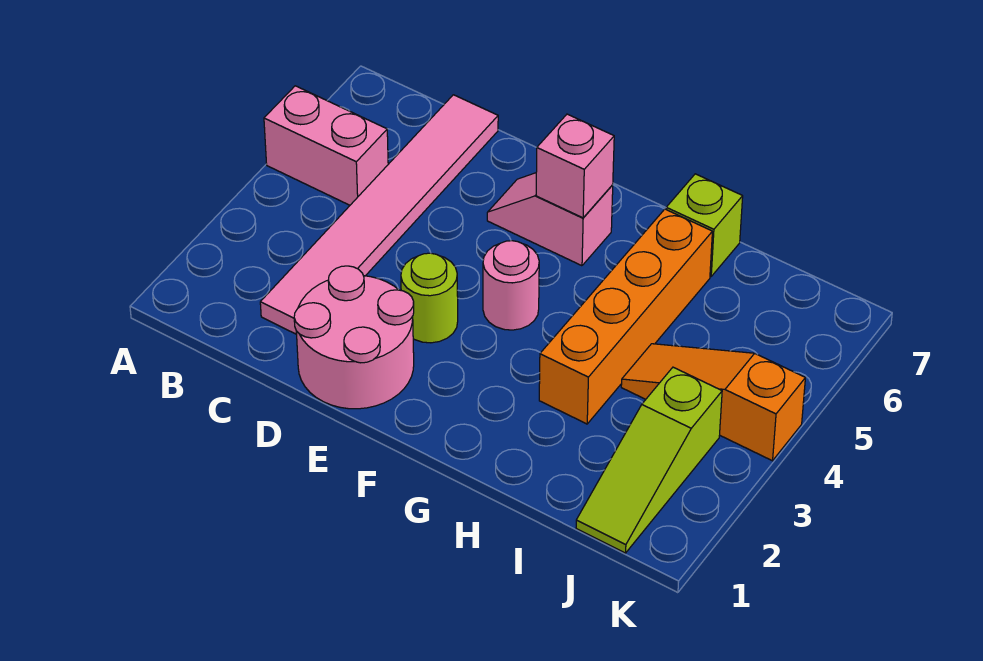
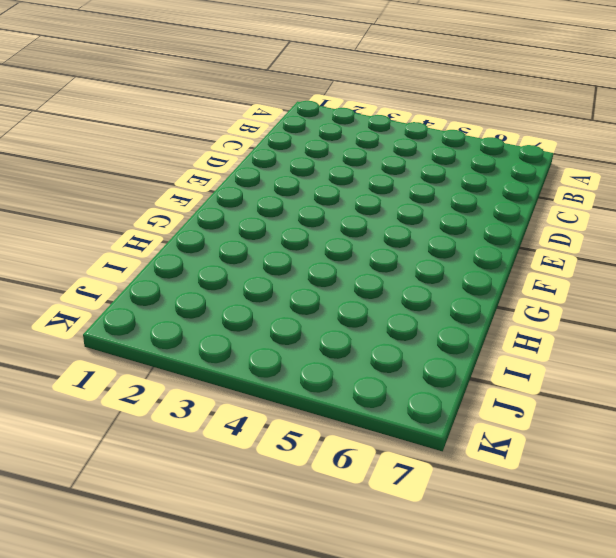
none -> pink brick A5:B5 level 1
none -> pink tile C2:C7 level 1

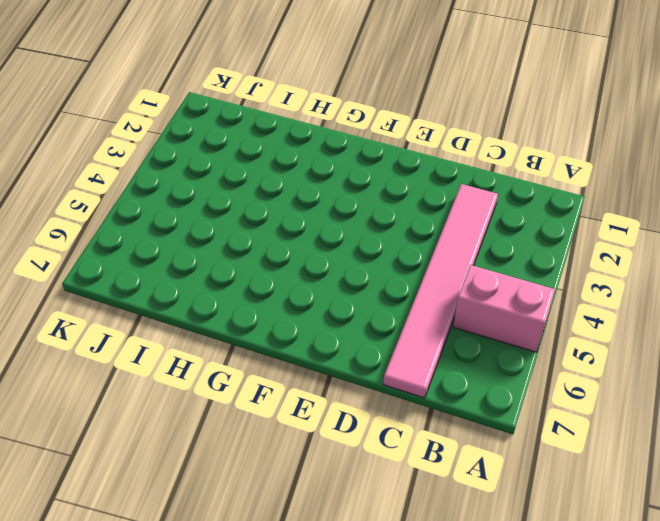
none -> pink round brick D1:E2 level 1
none -> lime round brick E3 level 1

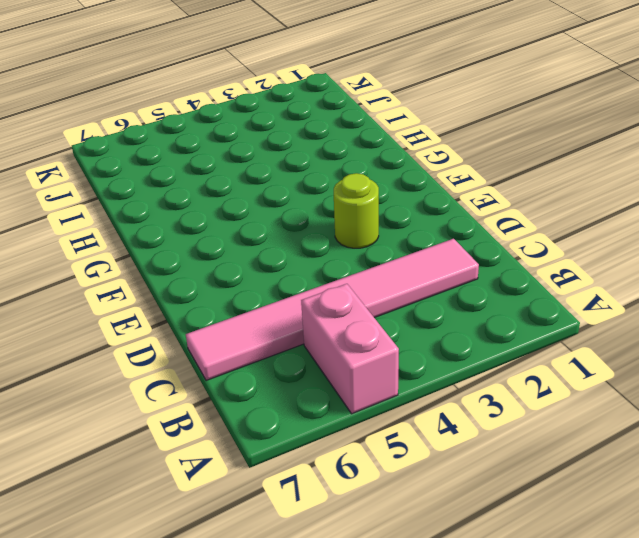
none -> pink round brick D1:E2 level 1
none -> pink slope E6:F6 level 1 top F

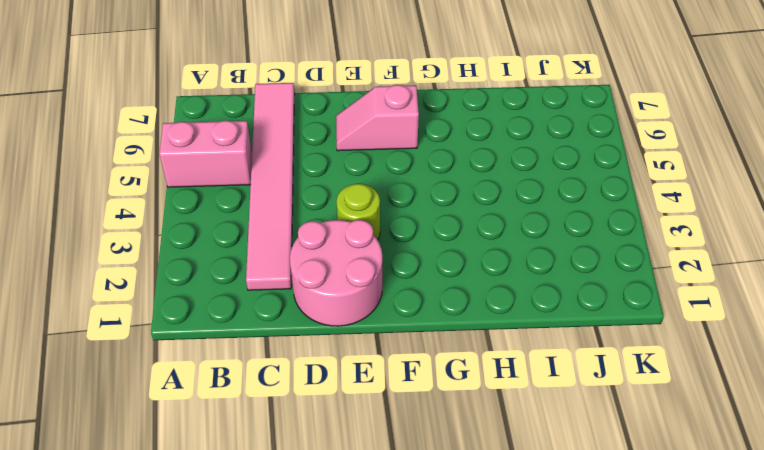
none -> pink round brick F4 level 1
none -> orange brick H3:H6 level 1

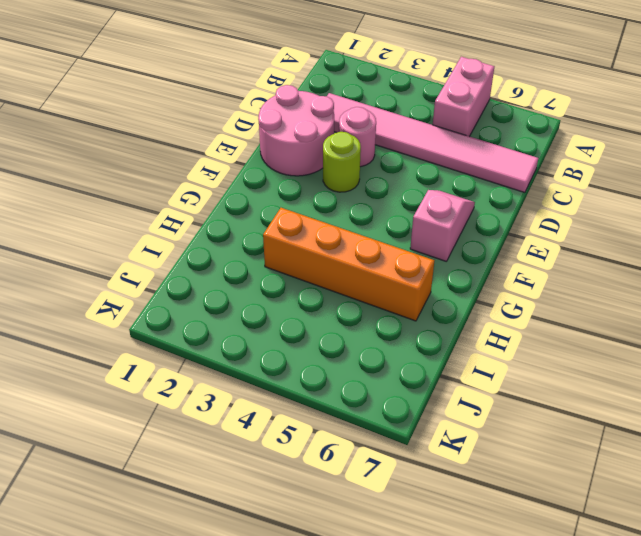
pink round brick D3 level 1 -> pink round brick F4 level 1
none -> lime brick H7 level 1
none -> orange slope I4:K4 level 1 top K

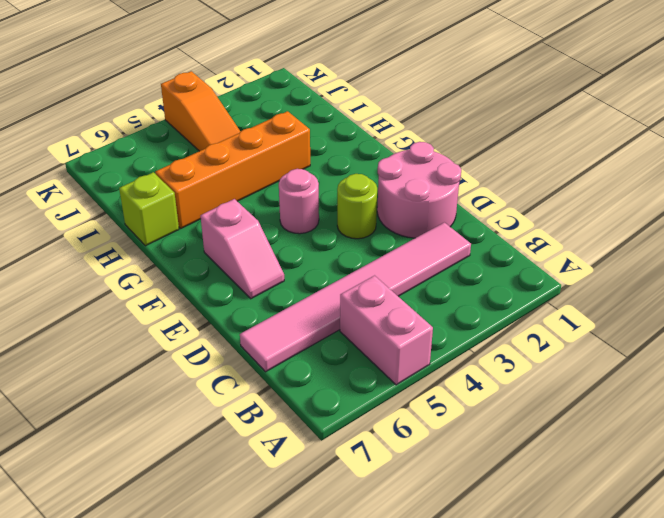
none -> lime slope J1:J3 level 1 top 3
none -> pink brick F6 level 2

